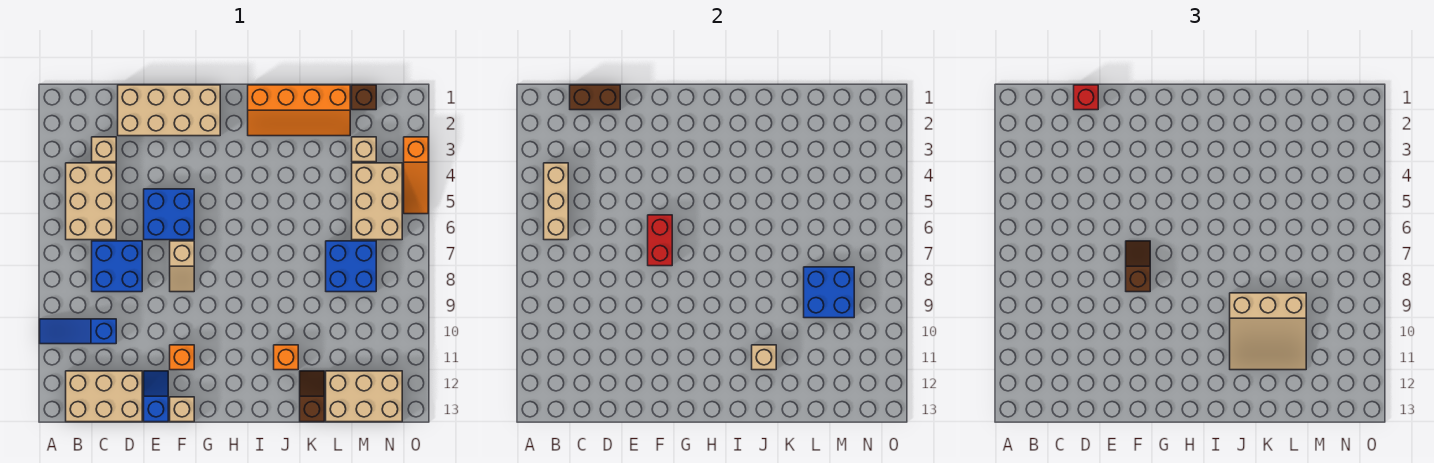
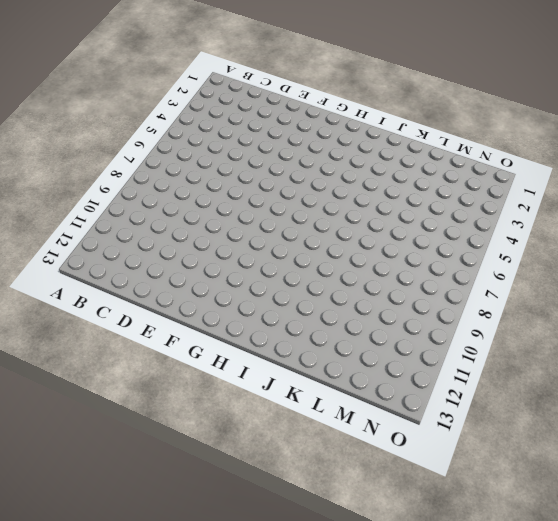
none -> blue slope A10:C10 level 1 top C
none -> tan brick B4:C6 level 1
none -> tan brick B12:D13 level 1

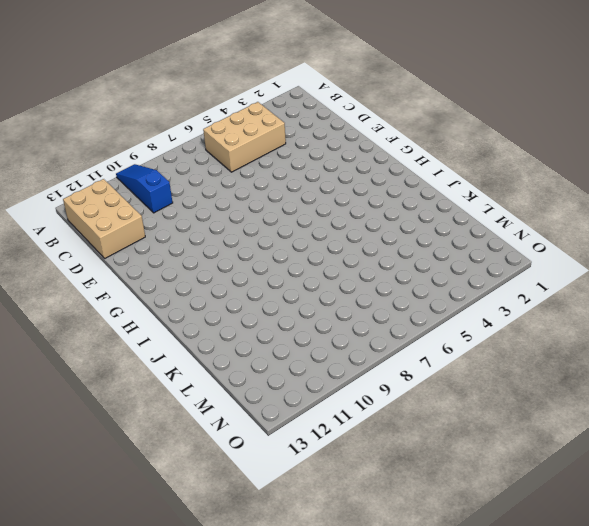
none -> tan brick C3 level 1
none -> blue brick C7:D8 level 1
none -> tan brick D1:G2 level 1

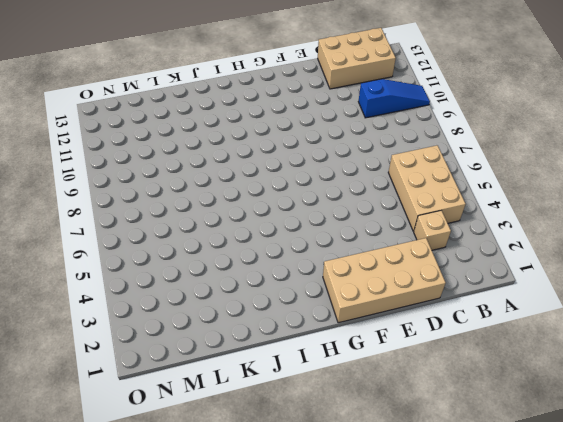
none -> blue brick C7:D8 level 1
none -> blue brick E5:F6 level 1
none -> blue slope E12:E13 level 1 top 13

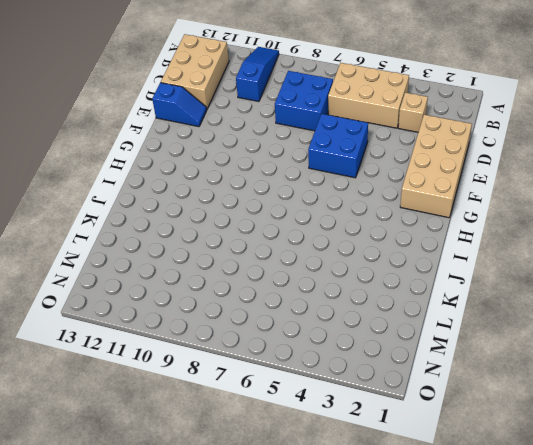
none -> tan slope F7:F8 level 1 top 7
none -> orange brick F11 level 1
none -> tan brick F13 level 1

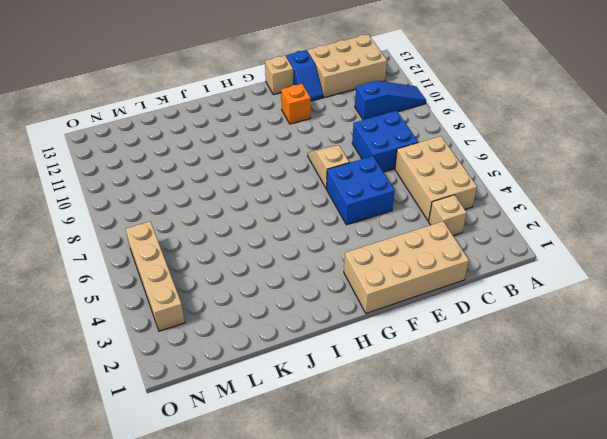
tan brick N3:N6 level 1 -> tan brick M4:N6 level 1
none -> orange slope I1:L2 level 1 top 1
none -> orange brick J11 level 1
none -> brown slope K12:K13 level 1 top 13

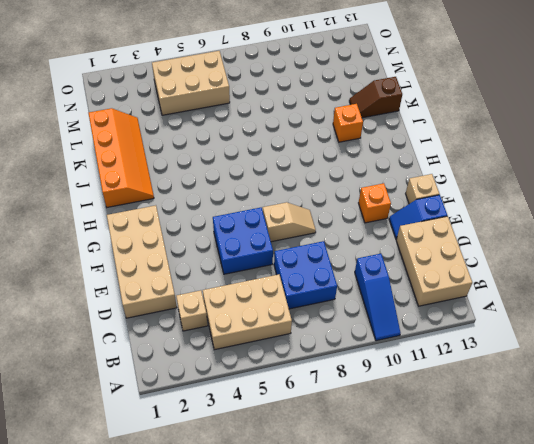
none -> blue brick L7:M8 level 1
none -> tan brick L12:N13 level 1
none -> brown brick M1 level 1

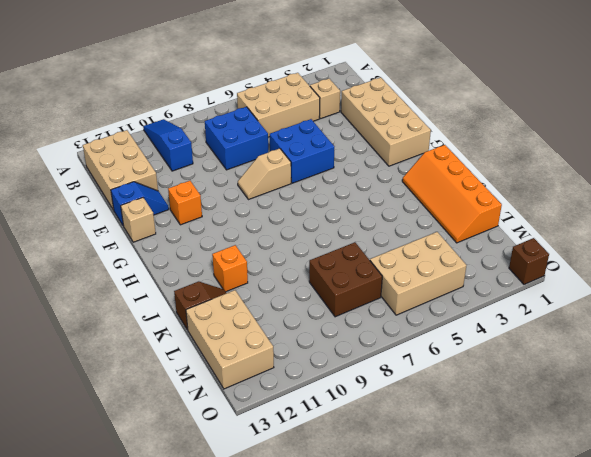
brown brick L7:M8 level 1 -> blue brick L7:M8 level 1
brown brick O1 level 1 -> brown brick M1 level 1
none -> tan brick M3 level 1
none -> orange slope O3:O5 level 1 top 3
none -> tan brick B4:B6 level 2

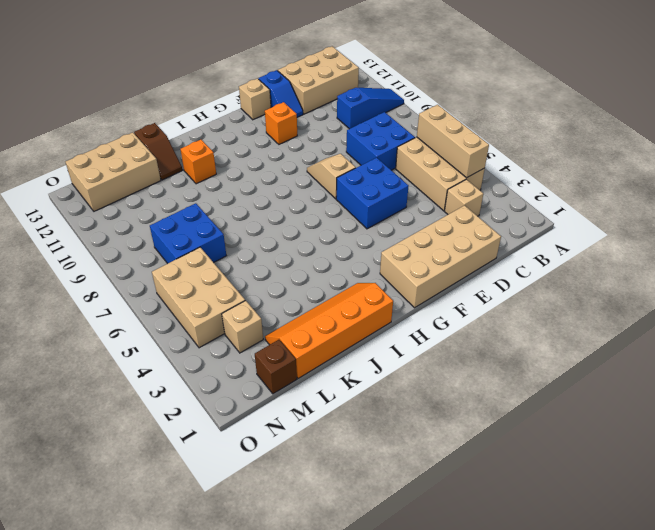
none -> orange slope O3:O5 level 1 top 3
none -> brown brick C1:D1 level 2
none -> red brick F6:F7 level 2

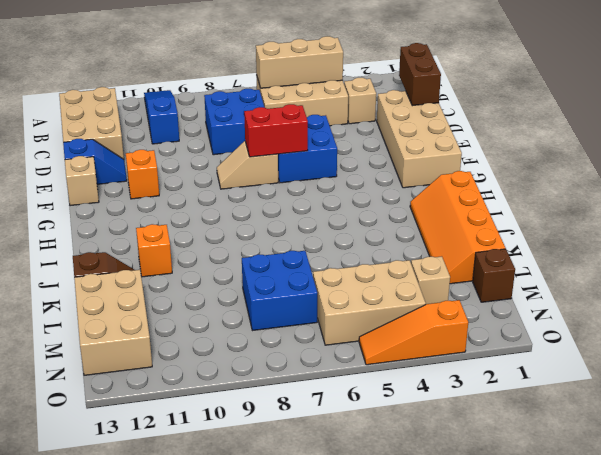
none -> tan brick J11 level 2
none -> blue brick L8:M9 level 2
none -> red brick D1 level 3

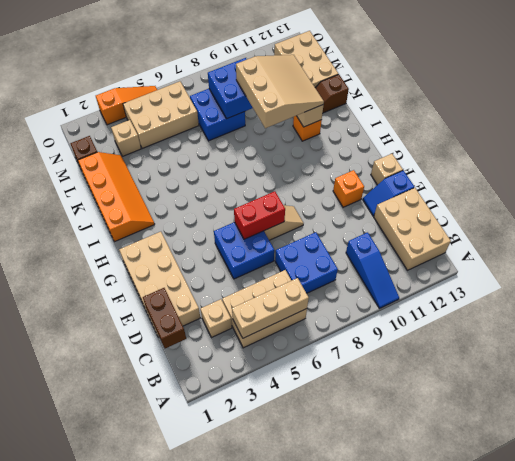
none -> red brick D1 level 3
none -> brown slope F7:F8 level 3 top 8

